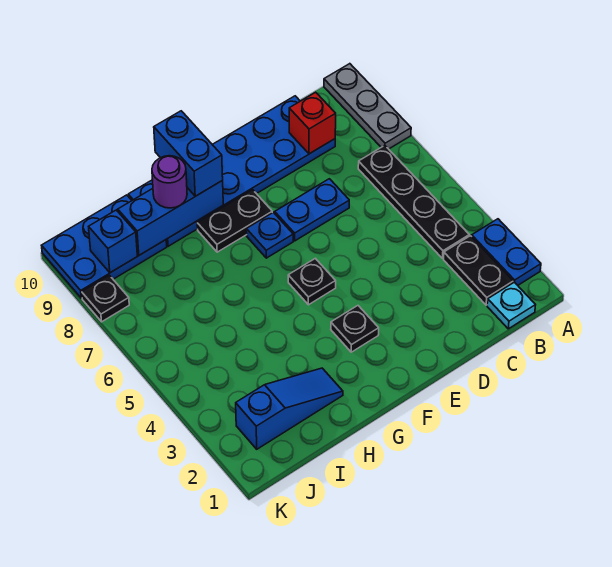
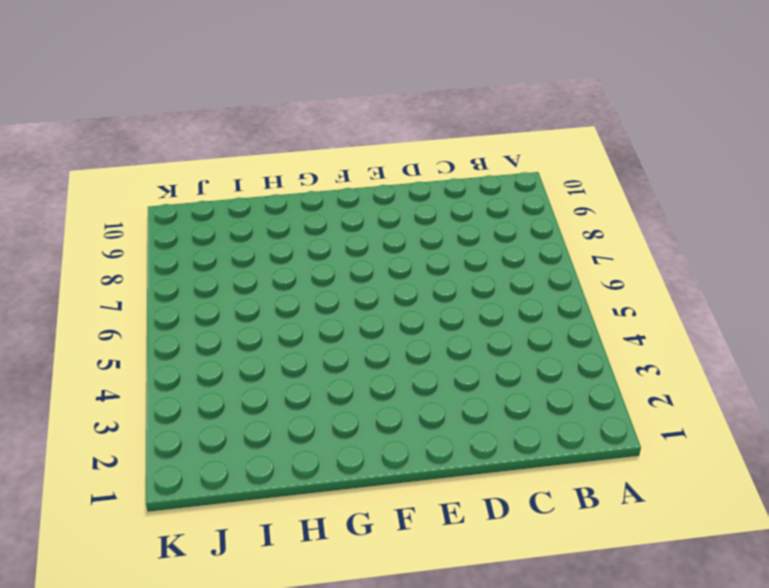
none -> blue plate A2:A3 level 1
none -> grey plate A8:A10 level 1
none -> cyan plate B1 level 1

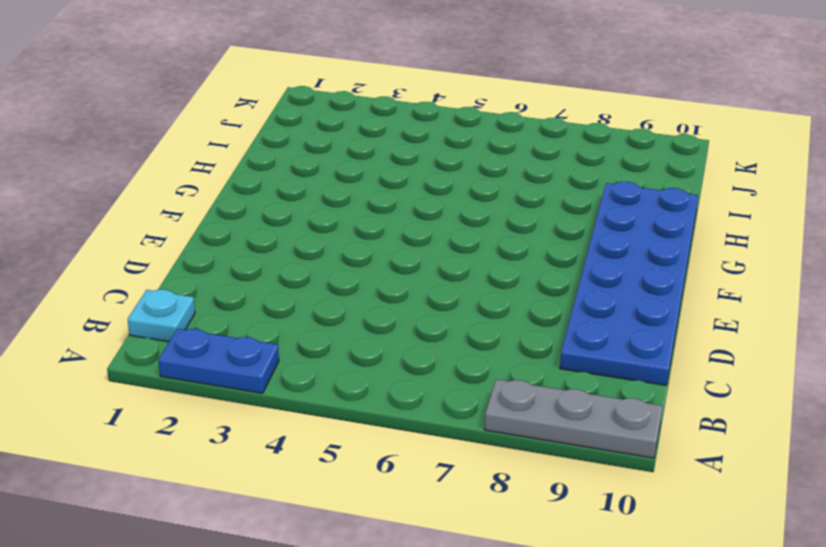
none -> black plate B2:B3 level 1
none -> black plate B4:B7 level 1
none -> blue plate D7:E7 level 1

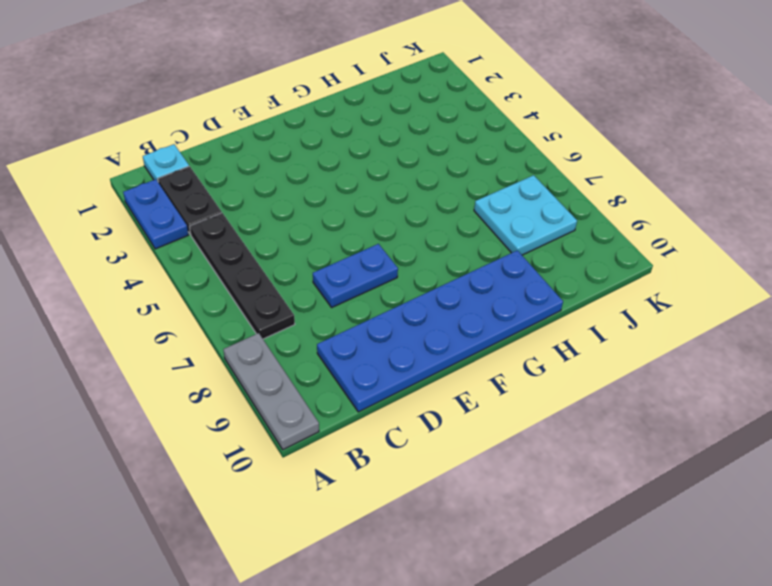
cyan plate I7:J8 level 1 -> none
none -> black plate F3 level 1
none -> black plate F5 level 1
none -> blue plate F7 level 1

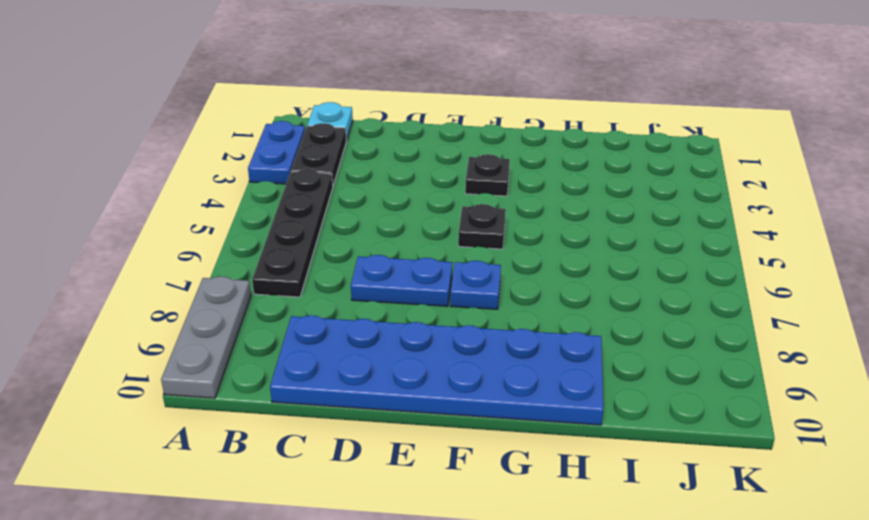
none -> black plate F8:G8 level 1
none -> blue slope H2:J2 level 1 top J
none -> blue plate I9:K10 level 1

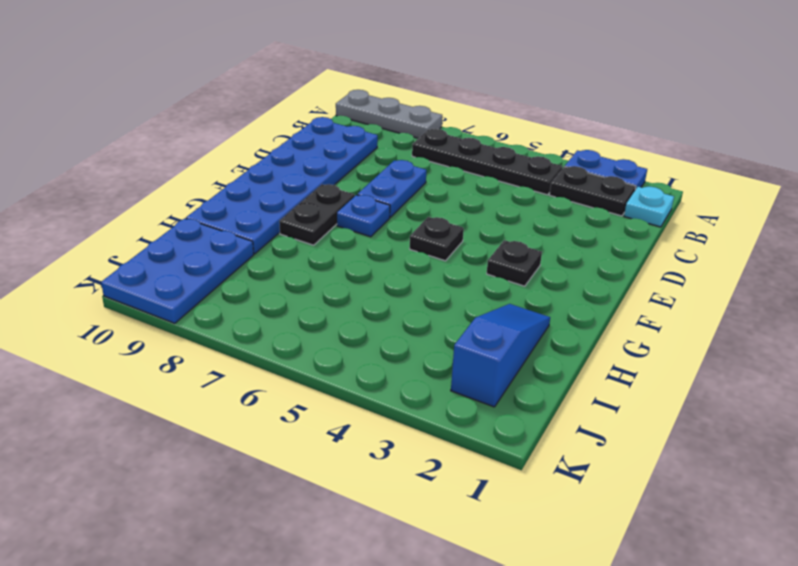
none -> black plate K8 level 1
none -> red brick C9 level 2
none -> blue brick G9:I9 level 2

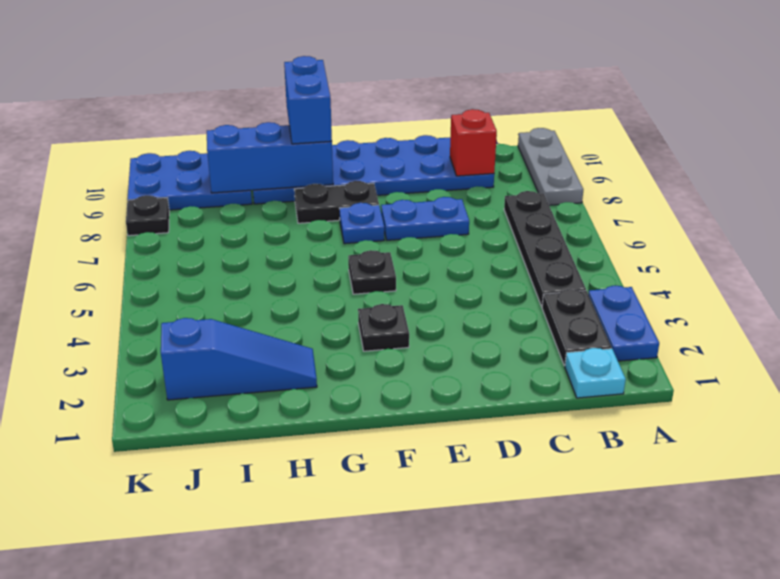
none -> blue brick J9 level 2
none -> purple round brick H9 level 3

